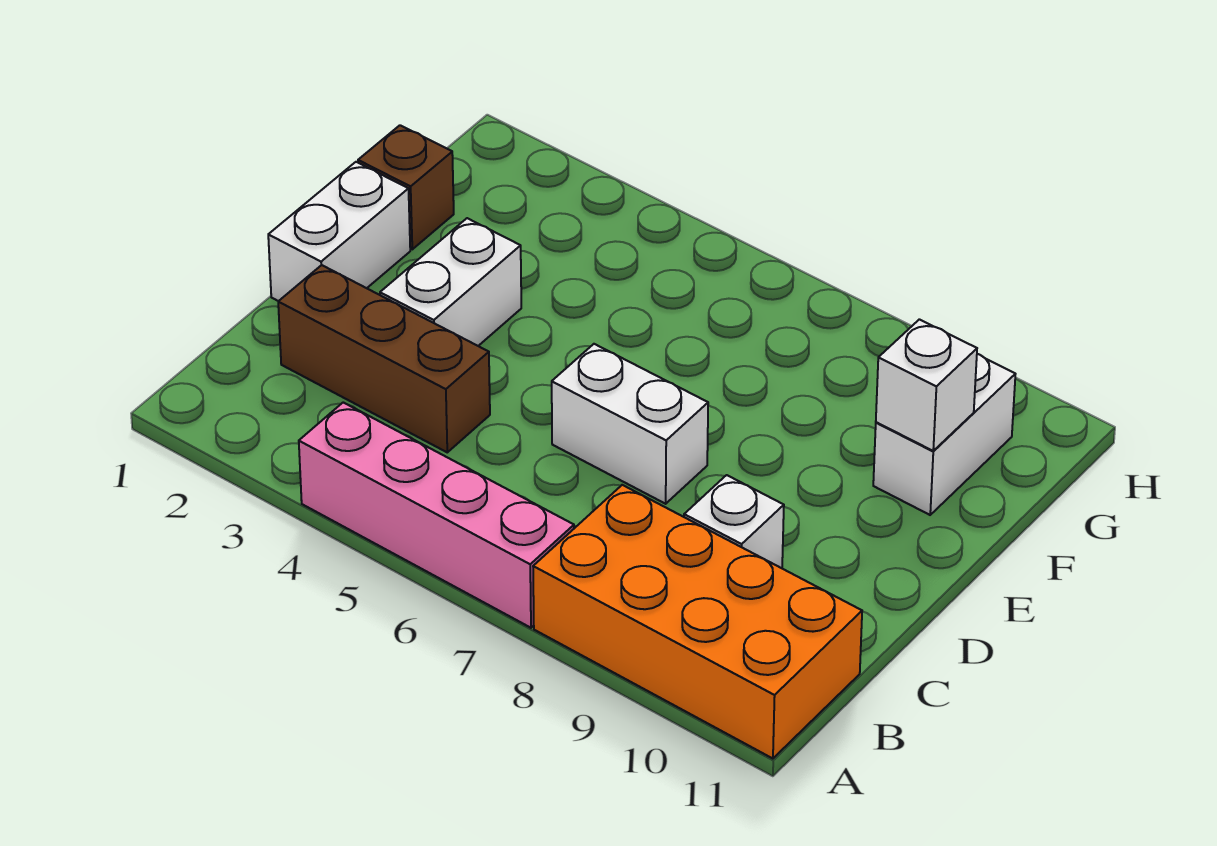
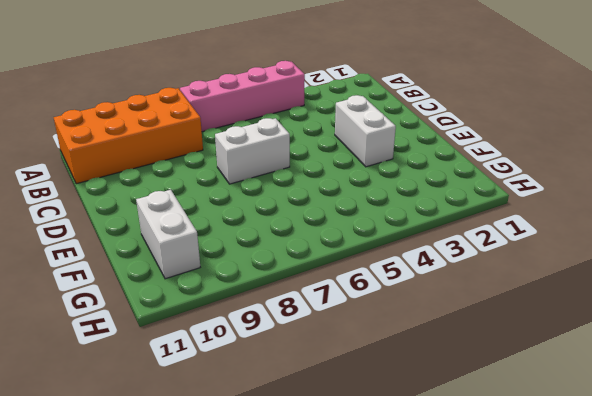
none -> brown brick C2:C4 level 1
none -> white brick C9 level 1

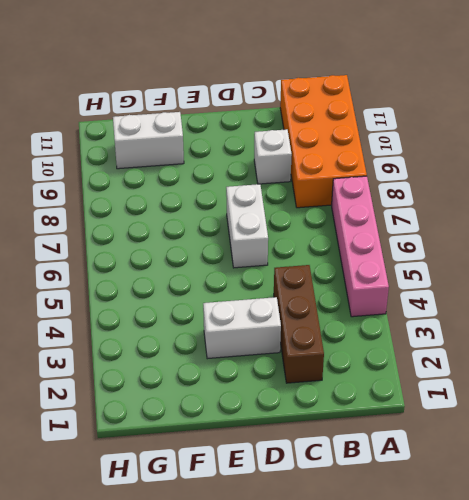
none -> white brick D1:E1 level 1
none -> brown brick F1 level 1

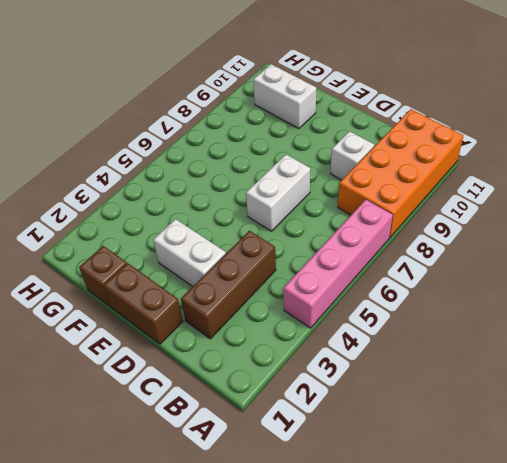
brown brick D1:E1 level 1 -> white brick D1:E1 level 1
none -> white brick F10 level 2

